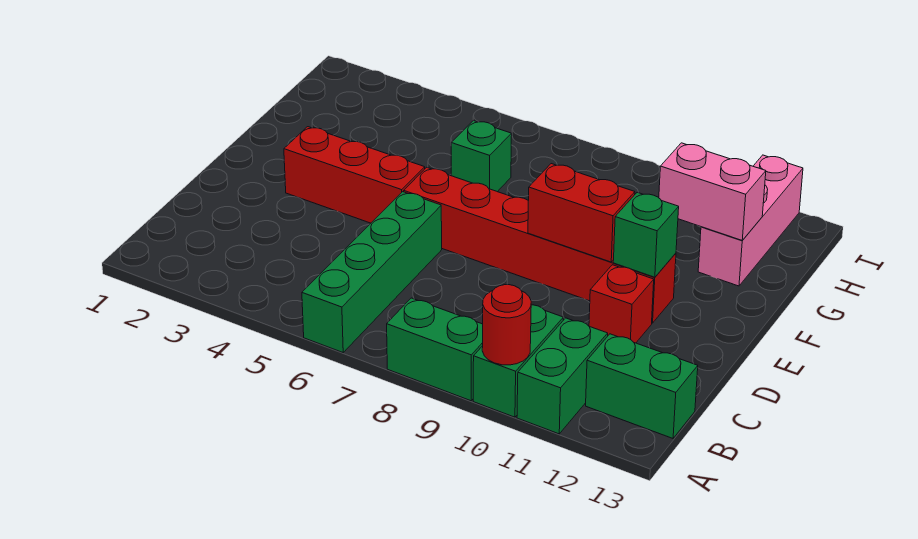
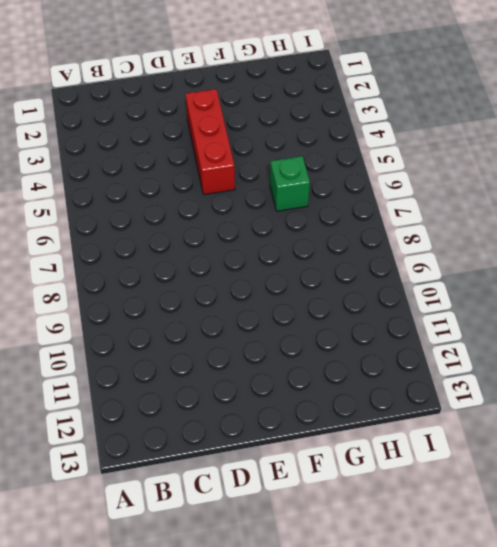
none -> green brick A6:D6 level 1
none -> green brick A8:A9 level 1
none -> green brick A10:B10 level 1

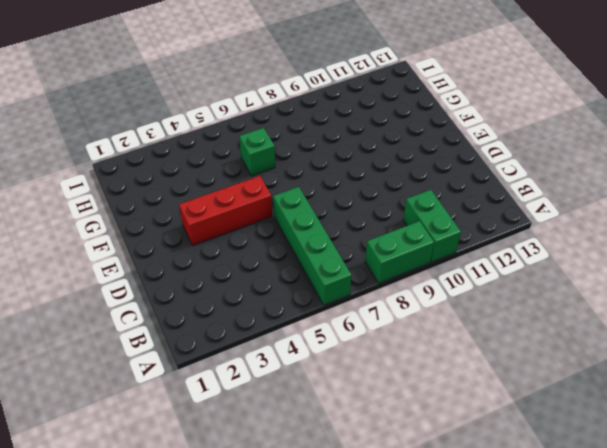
none -> green brick A11:B11 level 1
none -> green brick B12:B13 level 1
none -> red brick D11 level 1

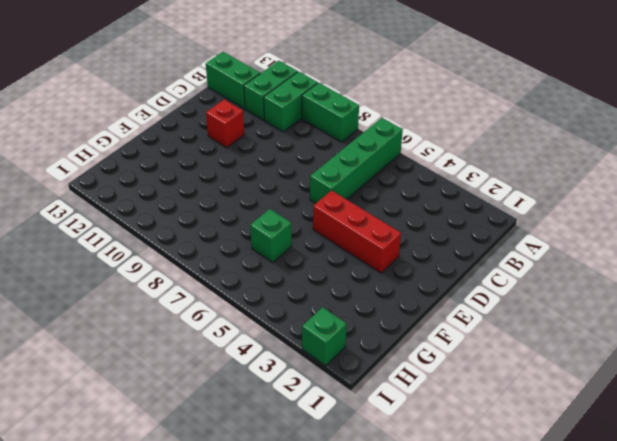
green brick I2 level 1 -> green brick E11 level 2
none -> red brick E6:E11 level 1
none -> pink brick G12:I12 level 1
none -> red round brick A10 level 2

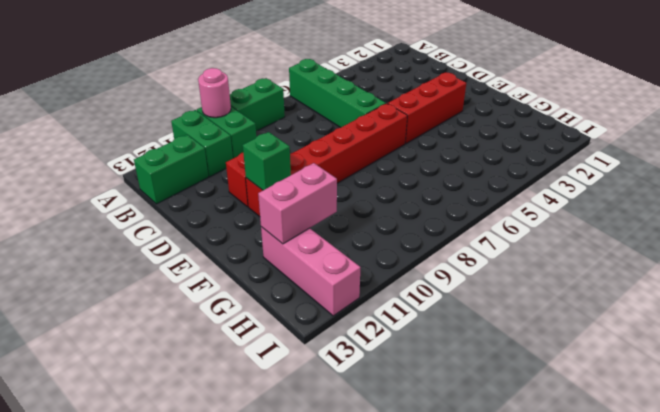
pink round brick A10 level 2 -> red round brick A10 level 2
none -> green brick G6 level 1
none -> red brick E9:E10 level 2

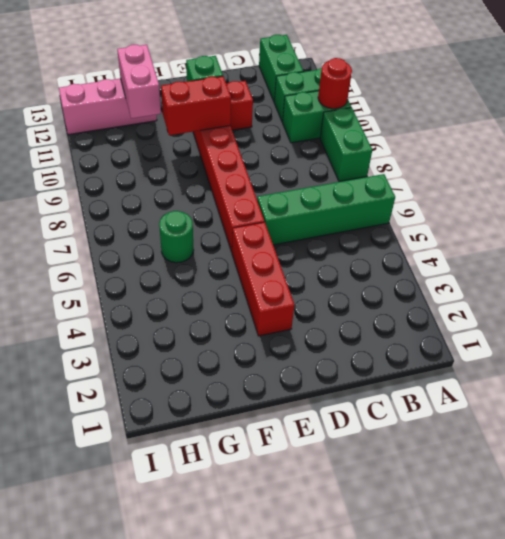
red brick E10:F10 level 2 -> red brick E9:E10 level 2
green round brick G6 level 1 -> green brick G6 level 1

